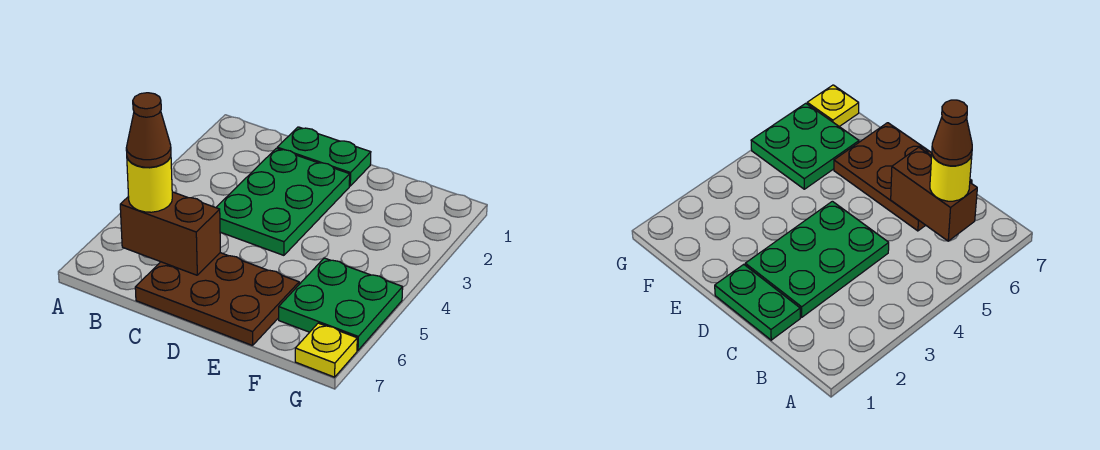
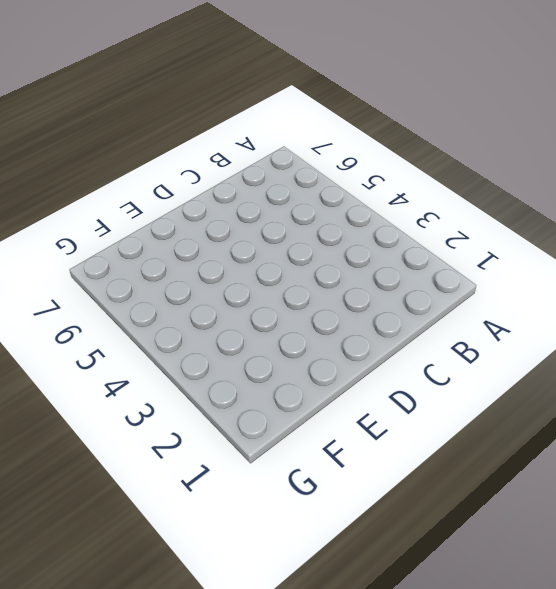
none -> green plate C1:D1 level 1
none -> green plate C2:D4 level 1

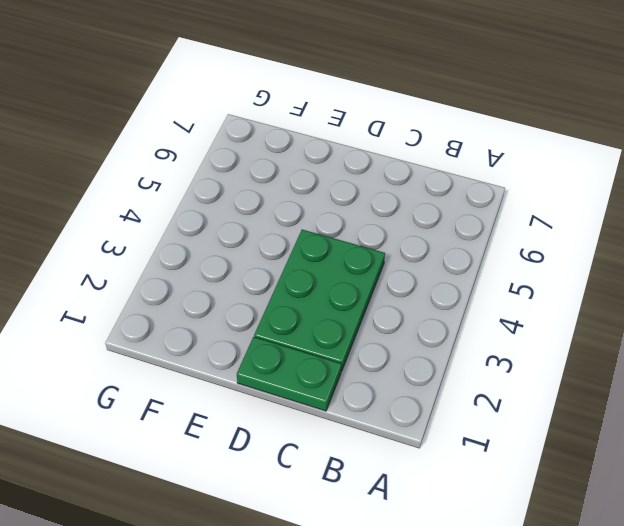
none -> brown plate C6:E7 level 1
none -> green plate F5:G6 level 1

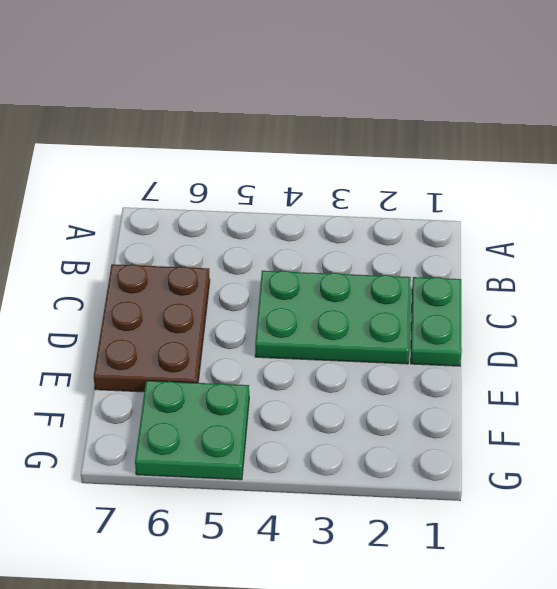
none -> yellow plate G7 level 1
none -> brown brick B6:C6 level 2

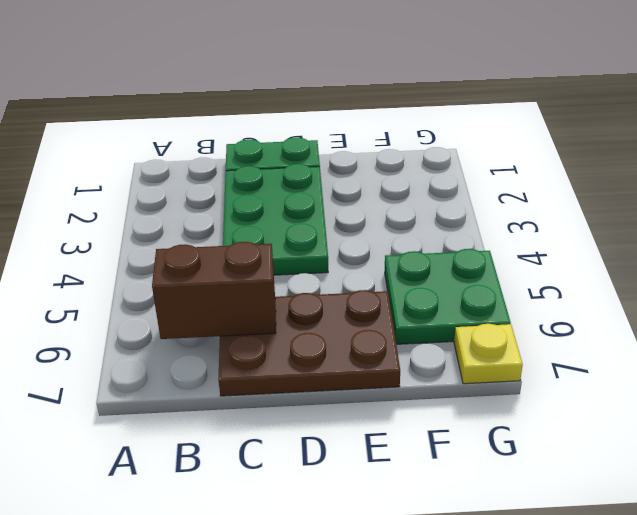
none -> yellow round brick B6 level 3
none -> brown cone B6 level 4

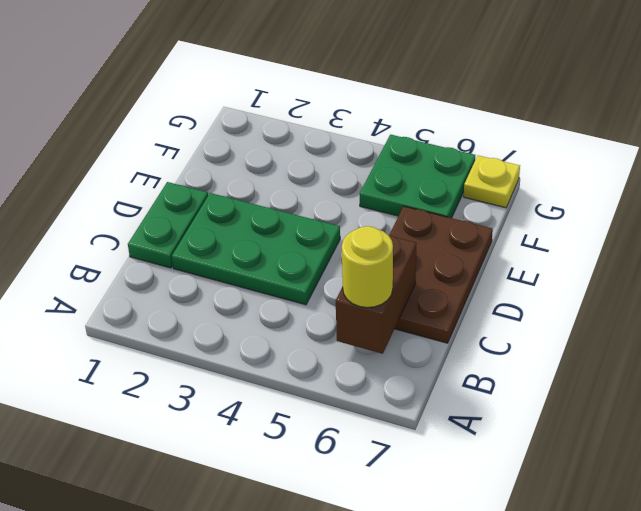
none -> brown cone B6 level 4

